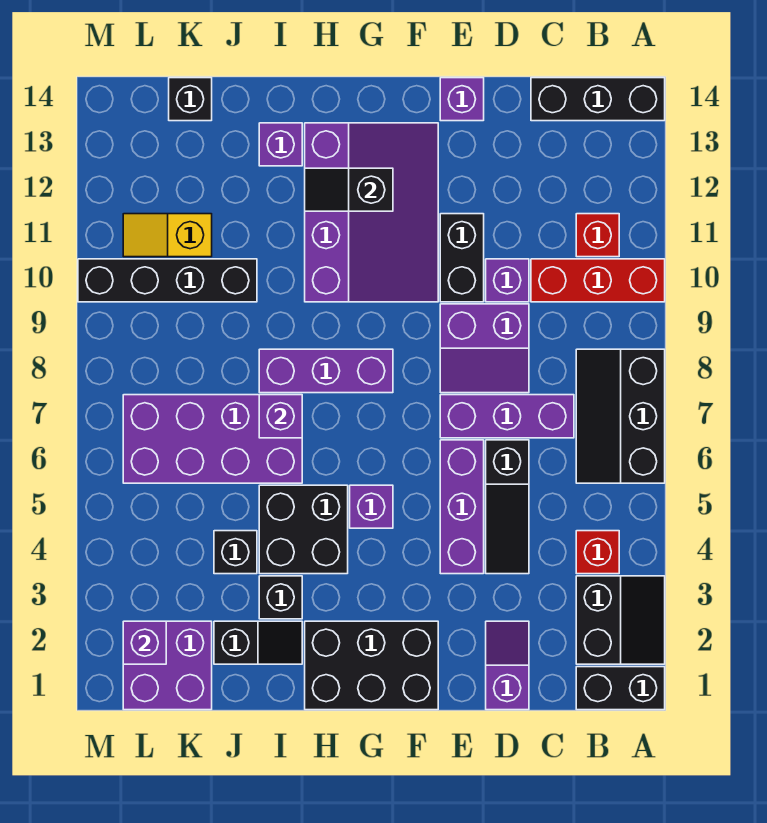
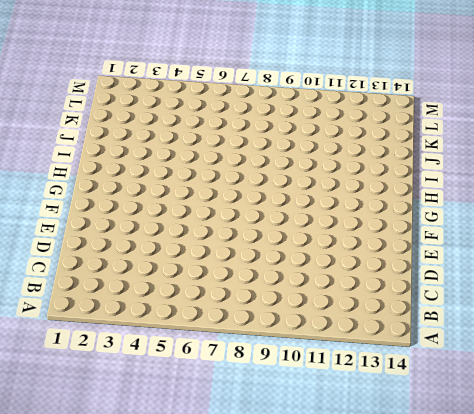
none -> black brick A1:B1 level 1
none -> black slope A2:B3 level 1 top B
none -> black slope A6:B8 level 1 top A
none -> red brick A10:C10 level 1

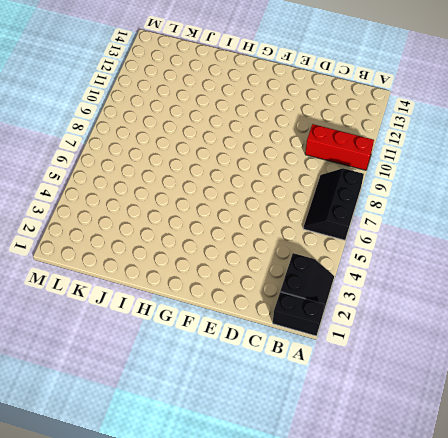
none -> black brick A14:C14 level 1
none -> red brick B4 level 1
none -> red brick B11 level 1
none -> purple brick C7:E7 level 1

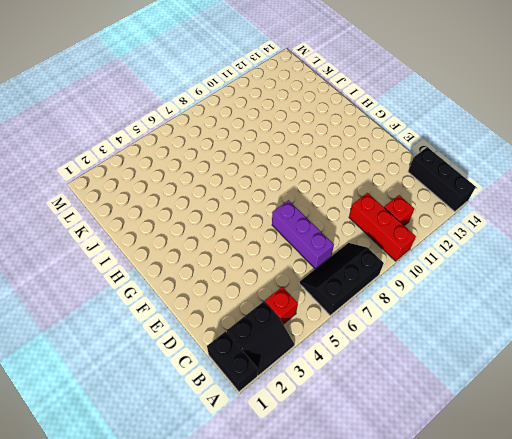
none -> purple slope D1:D2 level 1 top 1
none -> black slope D4:D6 level 1 top 6
none -> purple slope D8:E9 level 1 top 9
none -> purple brick D10 level 1

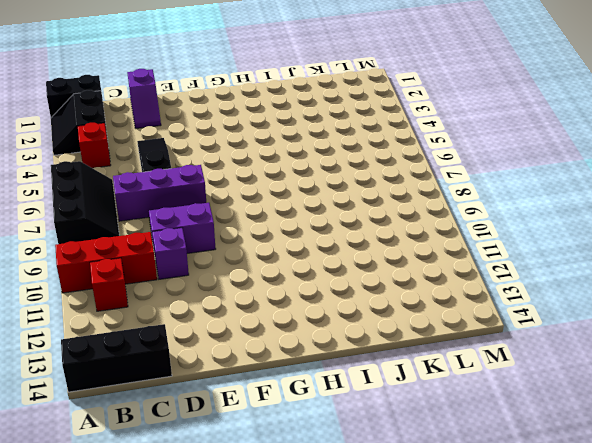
none -> purple brick E4:E6 level 1
none -> black brick E10:E11 level 1
none -> purple brick E14 level 1
none -> black brick F1:H2 level 1

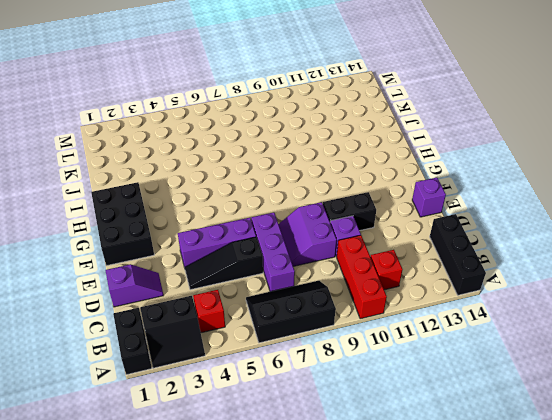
none -> purple slope F10:H13 level 1 top H
none -> purple brick G5 level 1
none -> purple brick G8:I8 level 1
none -> black brick H4:I5 level 1

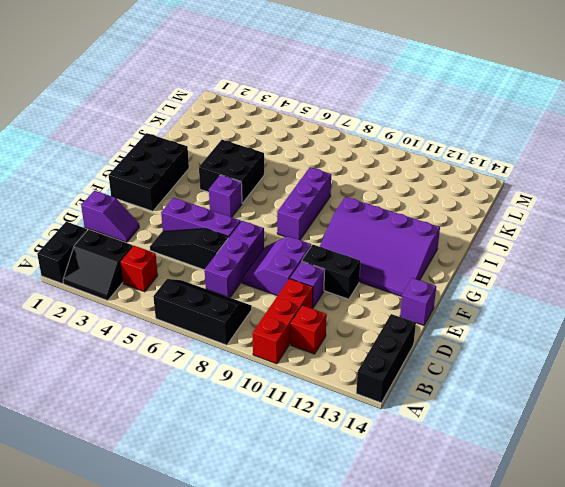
none -> black slope I2:J2 level 1 top J
none -> black brick I3 level 1
none -> purple brick I6:L7 level 1
none -> purple brick I13 level 1

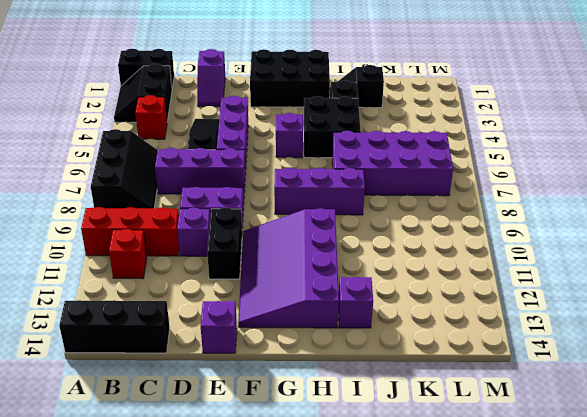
none -> black brick J4 level 1
none -> black brick J10:M10 level 1
none -> purple brick K1:L2 level 1
none -> yellow slope K11:L11 level 1 top K

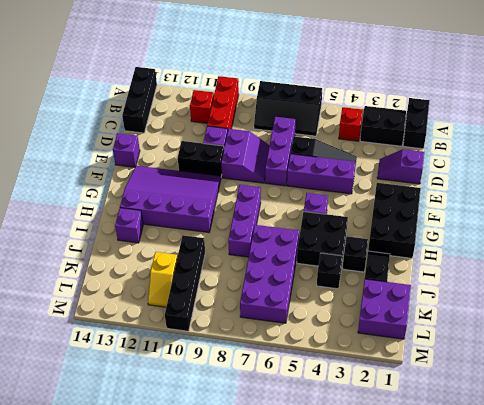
none -> black brick K14 level 1
none -> black slope G12:H12 level 2 top G
none -> purple brick I7 level 2
none -> purple brick L2 level 2

